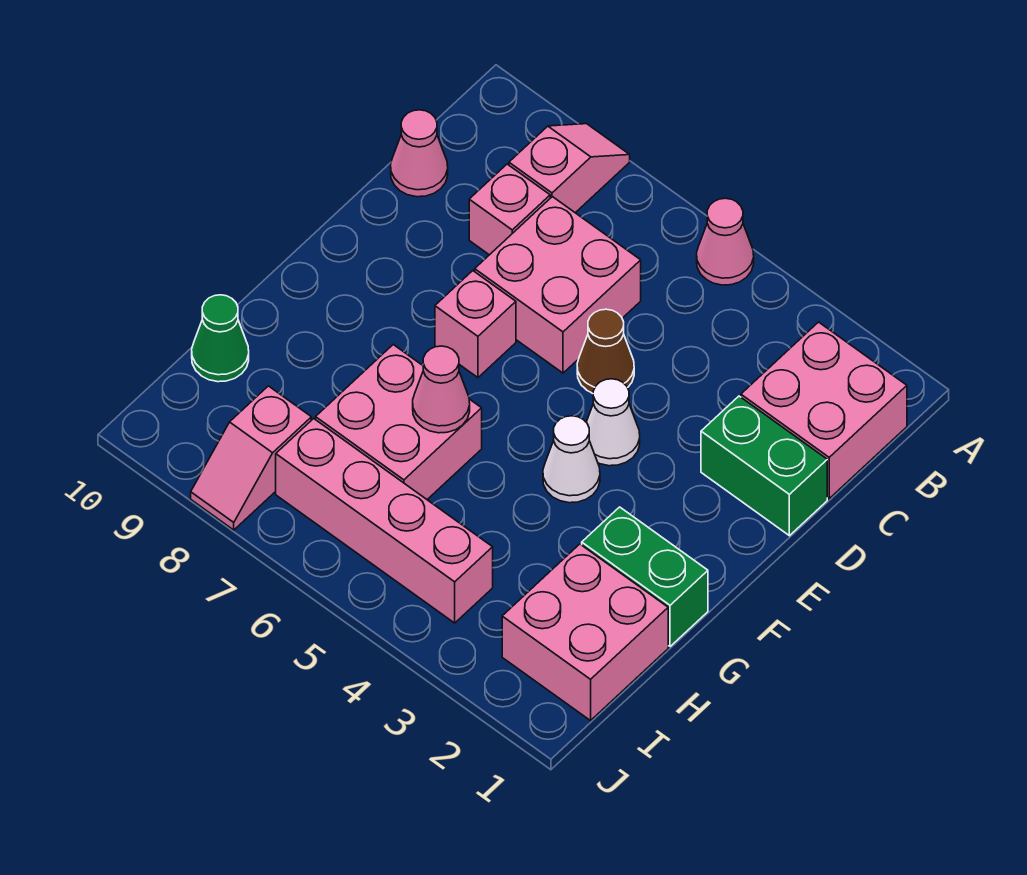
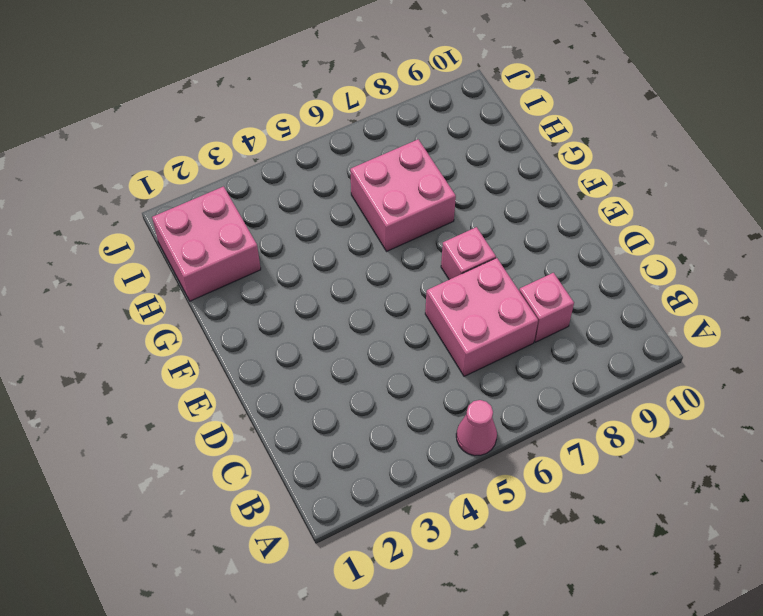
none -> pink slope A8:B8 level 1 top B
none -> pink brick B1:C2 level 1
none -> pink cone C10 level 1

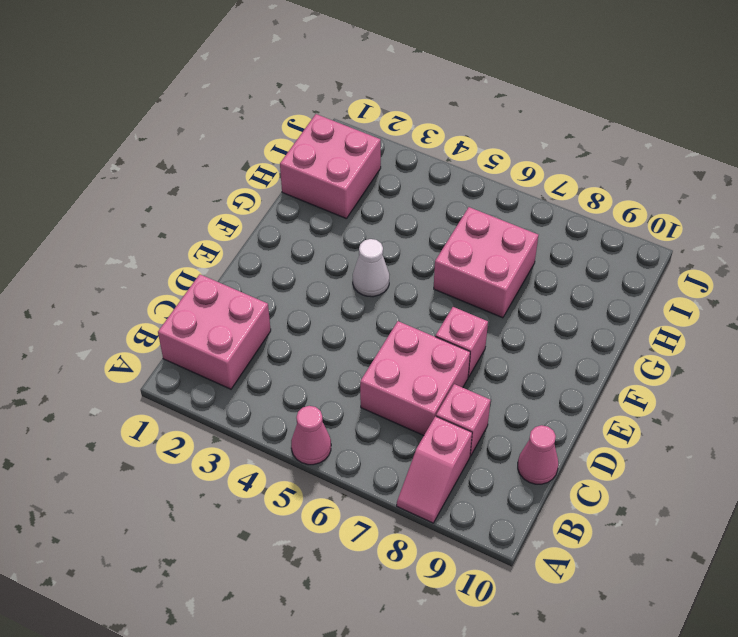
none -> green brick D1:D2 level 1
none -> brown cone D5 level 1
none -> white cone E4 level 1

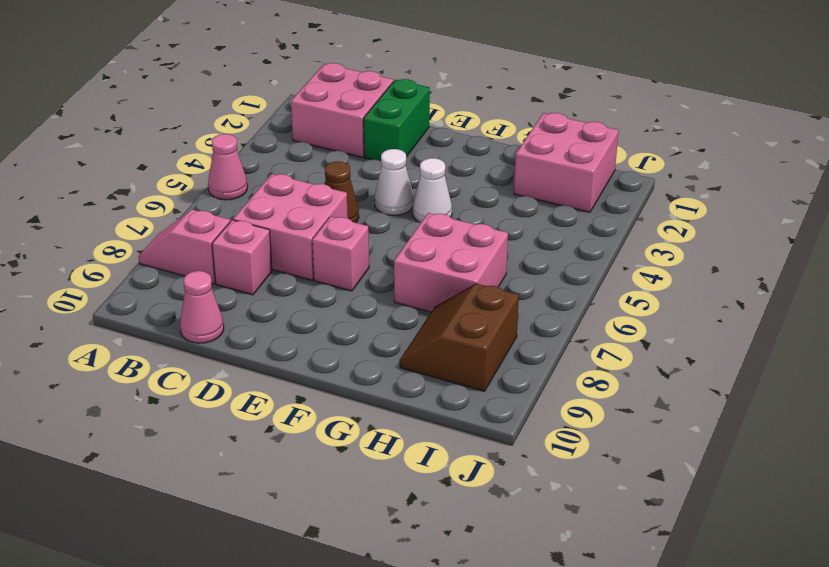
brown slope H8:I9 level 1 top I -> pink slope I8:J8 level 1 top I
none -> green brick G1:G2 level 1
none -> green cone H10 level 1
none -> pink brick I4:I7 level 1

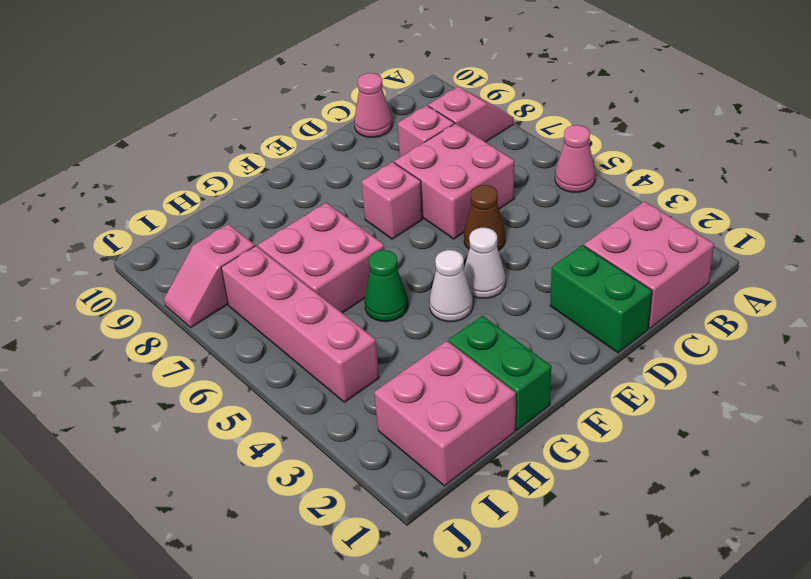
green cone G5 level 1 -> green cone H10 level 1
none -> pink cone G6 level 2

